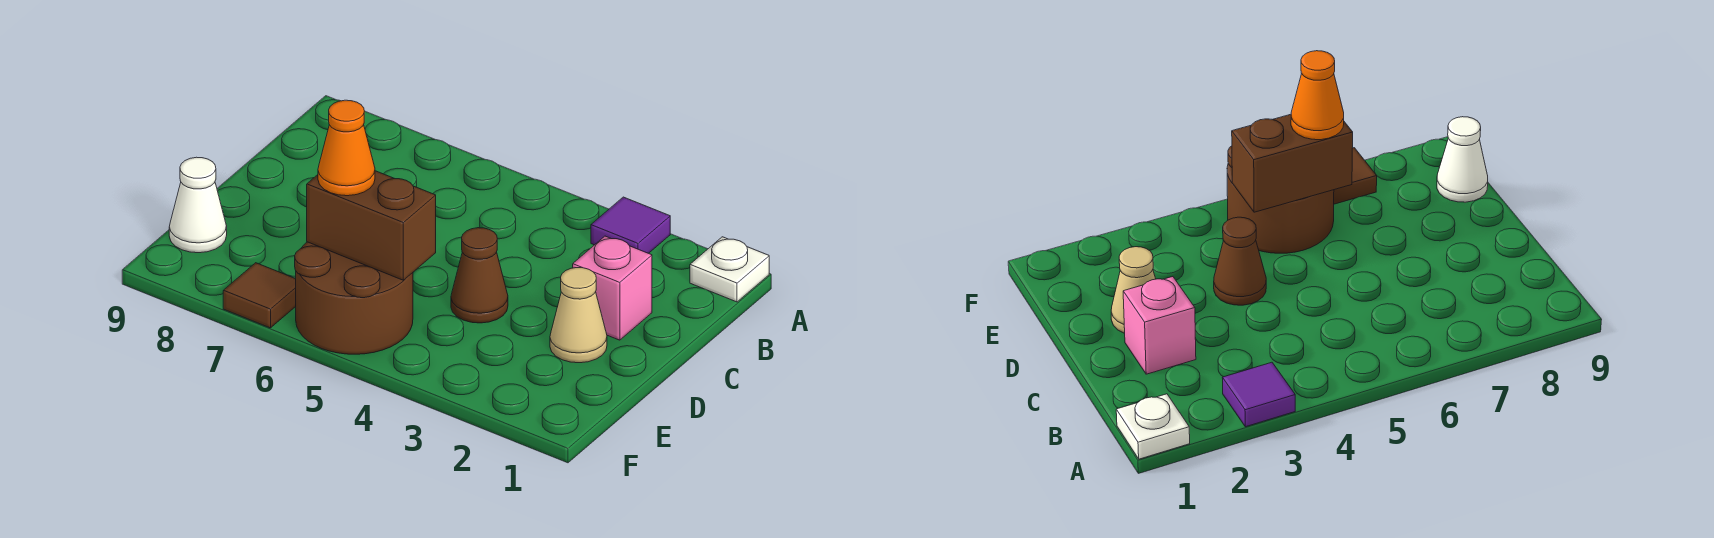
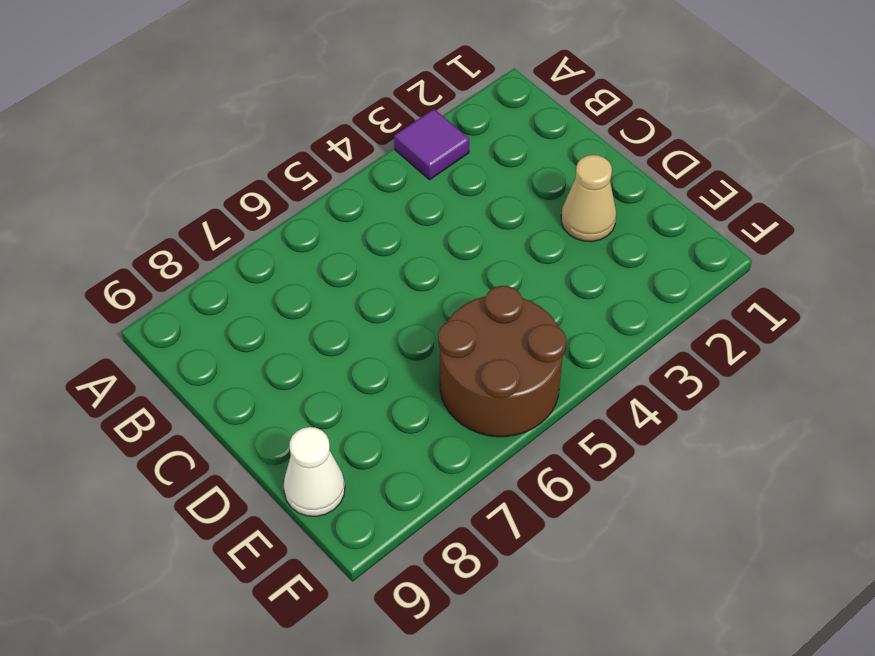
none -> white plate A1 level 1
none -> pink brick C2 level 1

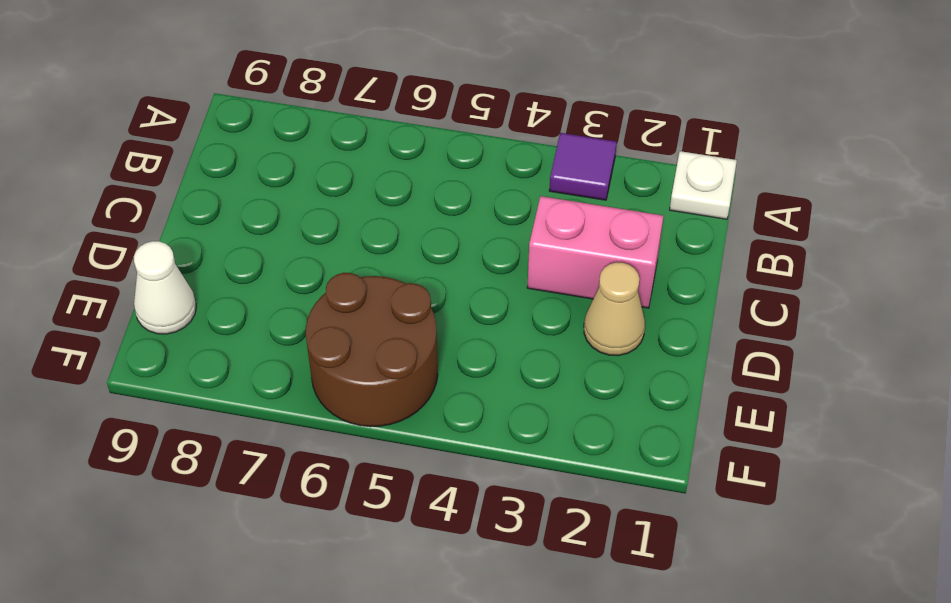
pink brick C2:C3 level 1 -> pink brick C2 level 1
none -> brown cone D4 level 1
none -> brown tile F7 level 1

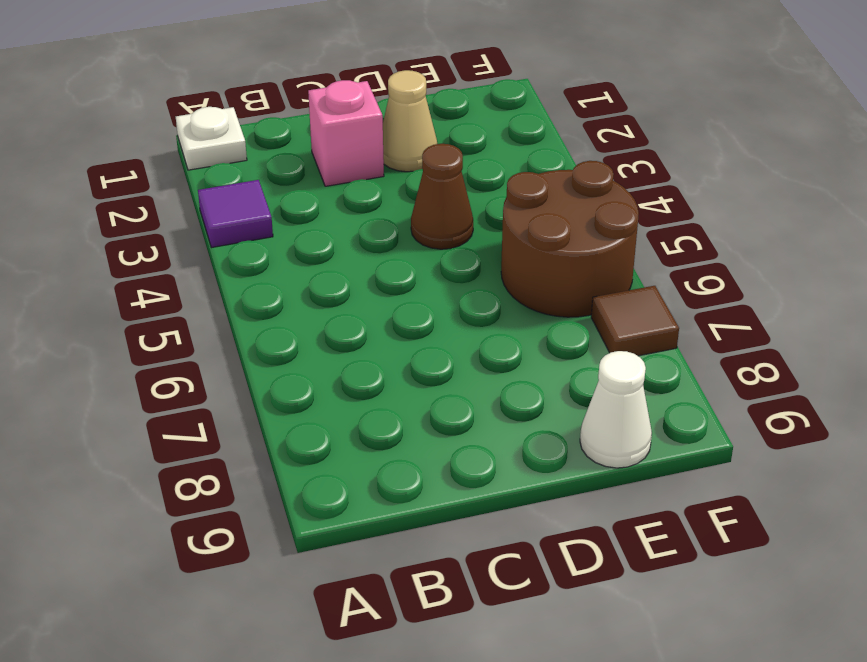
none -> brown brick E5:E6 level 2
none -> orange cone E6 level 3

